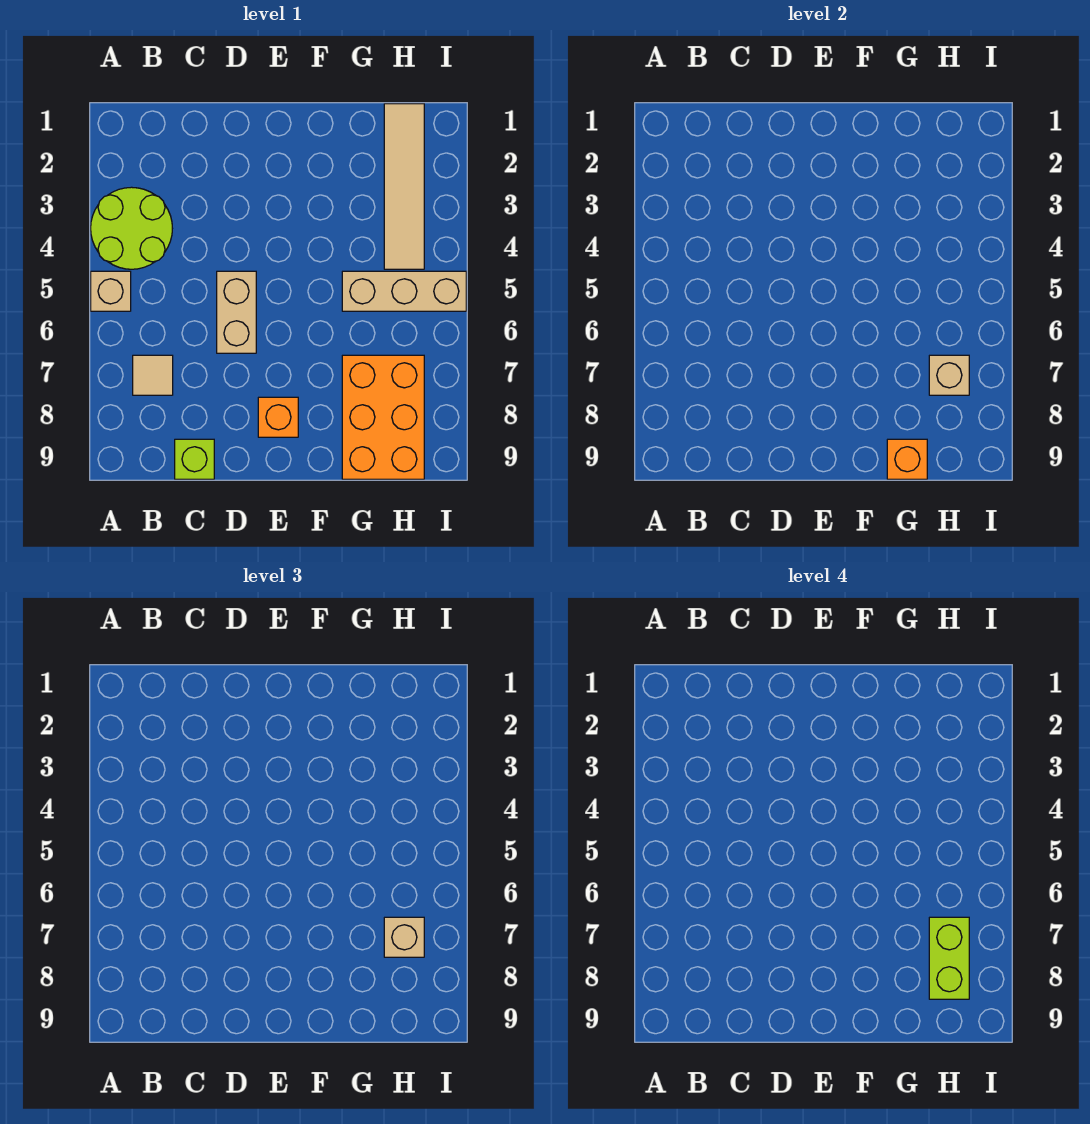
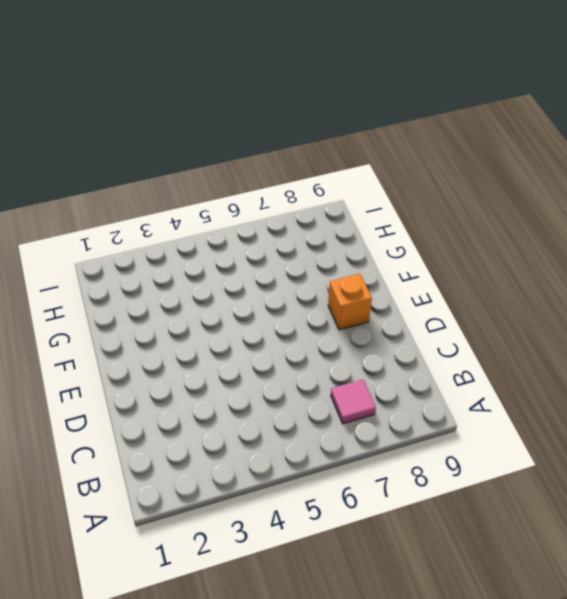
pink tile B7 level 1 -> tan tile B7 level 1
none -> lime round brick A3:B4 level 1
none -> tan brick A5 level 1
none -> lime brick C9 level 1

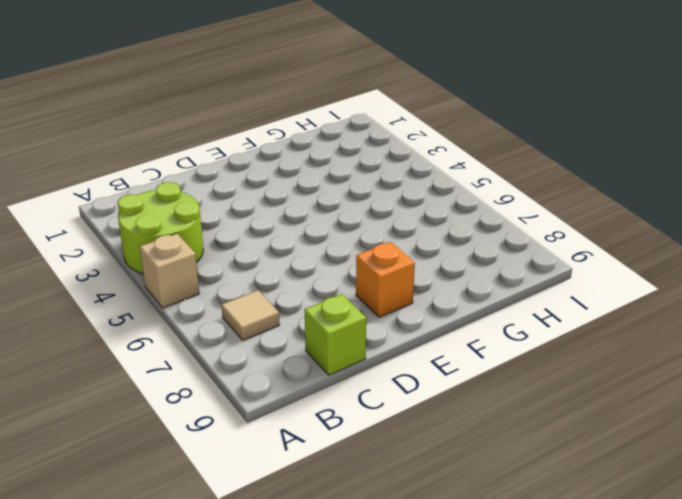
none -> tan brick D5:D6 level 1
none -> tan brick G5:I5 level 1
none -> orange brick G7:H9 level 1

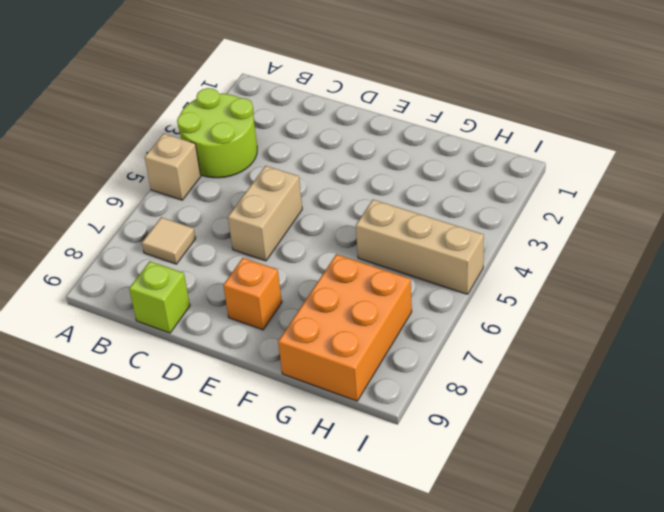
none -> tan tile H1:H4 level 1
none -> orange brick G9 level 2
none -> tan brick H7 level 2

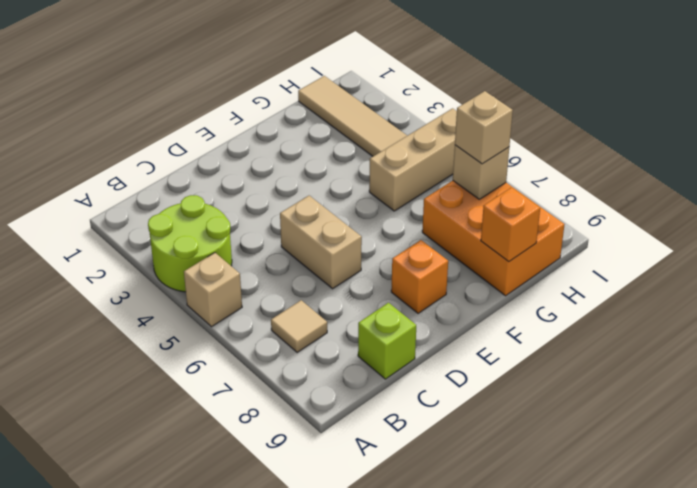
none -> lime brick H7:H8 level 4

